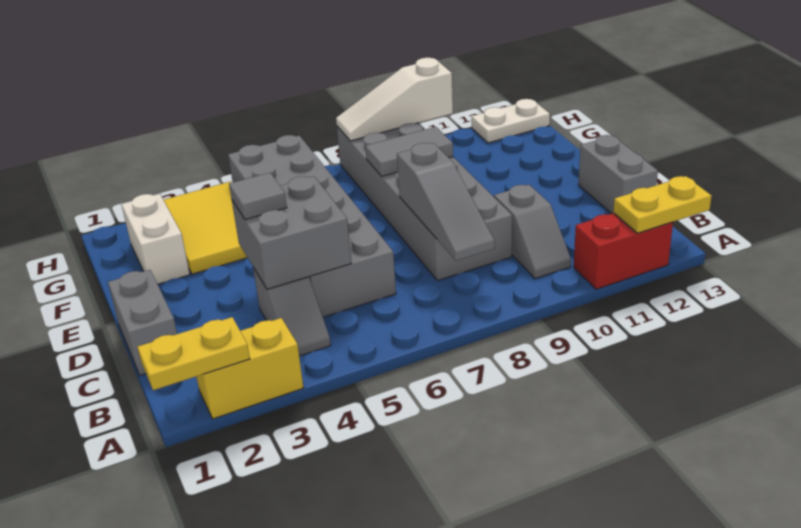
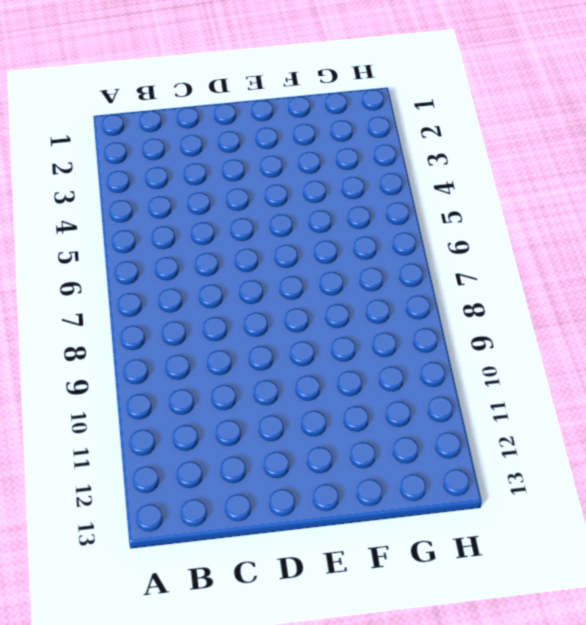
none -> yellow brick A2:A3 level 1
none -> red brick A11:A12 level 1
none -> grey slope B4:C4 level 1 top C

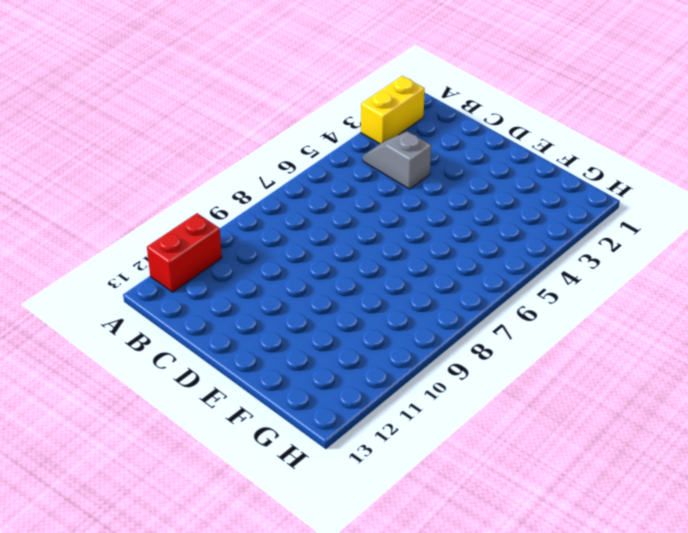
none -> grey slope B10:C10 level 1 top C
none -> grey brick C1:D1 level 1
none -> grey brick C5:H6 level 1

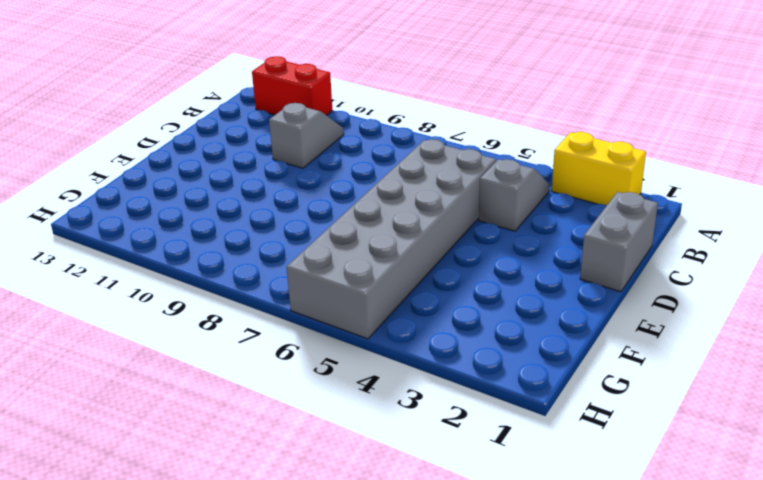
none -> grey brick C8:H9 level 1
none -> grey brick C13:D13 level 1
none -> white brick F2:G2 level 1

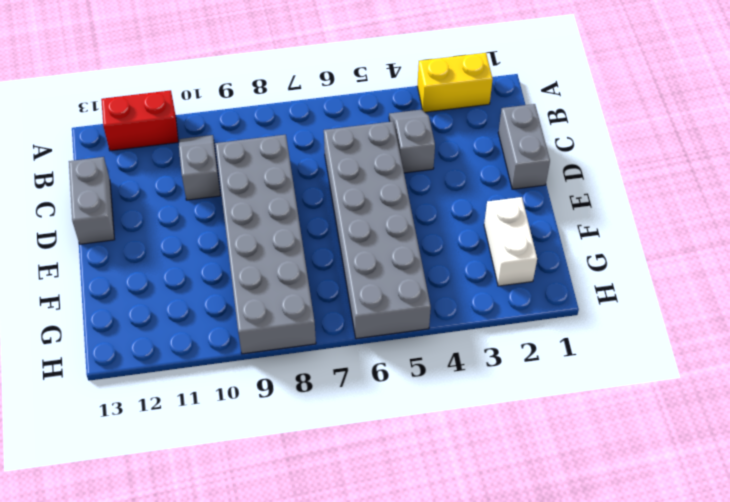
none -> yellow tile F3:H4 level 1
none -> white plate H12:H13 level 1
none -> yellow plate A1:A2 level 2

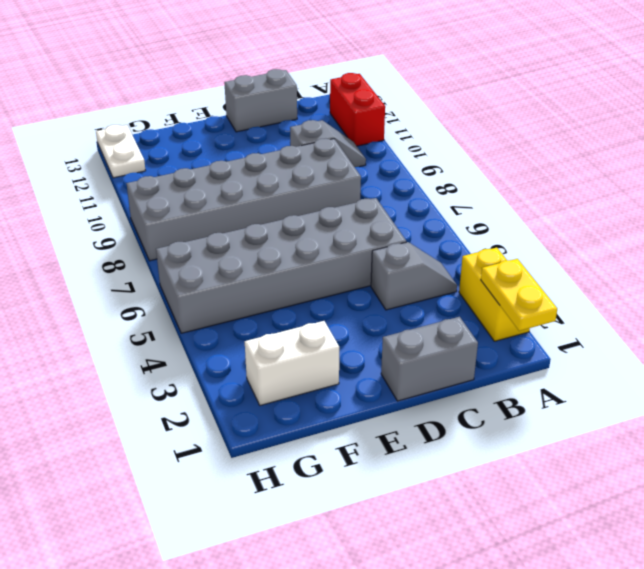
none -> yellow tile F3:H4 level 1
none -> yellow plate A12:A13 level 2
none -> grey slope B8:D8 level 2 top D

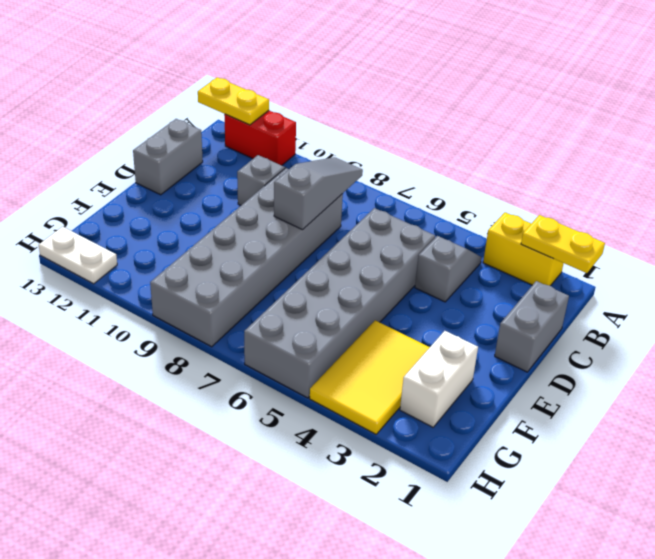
none -> grey brick C4:D5 level 2
none -> grey tile F8:F9 level 2
none -> white slope H8:H10 level 2 top 10

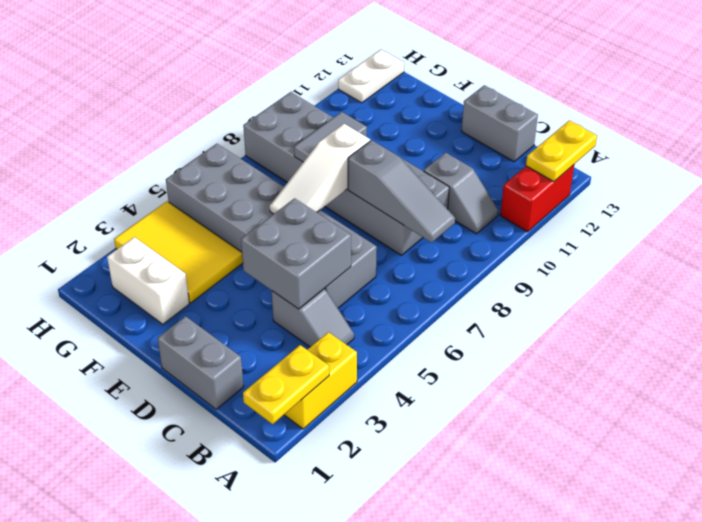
white slope E6:E8 level 2 top 8 -> white slope H8:H10 level 2 top 10
none -> grey tile D4 level 3

